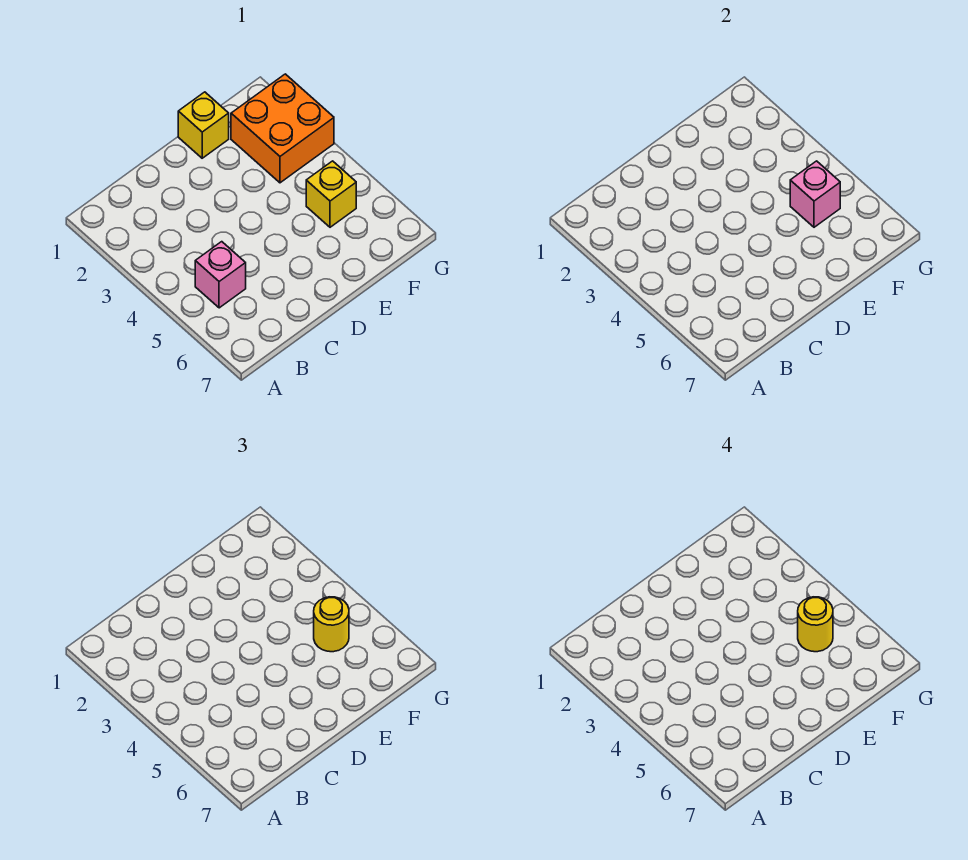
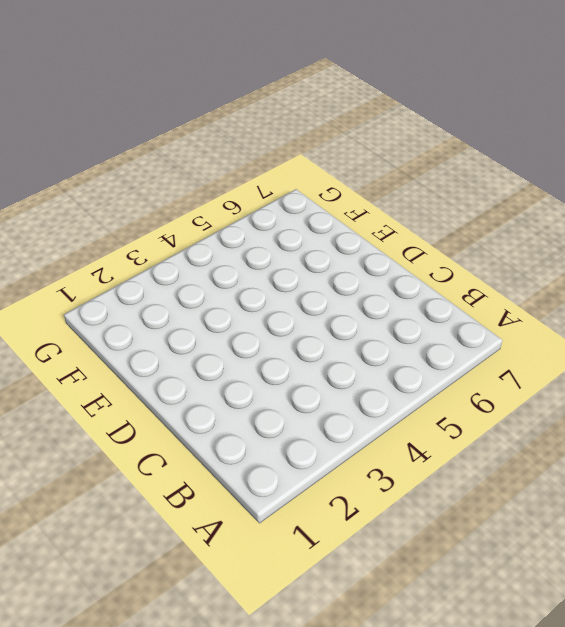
none -> pink brick B5 level 1
none -> yellow brick E1 level 1

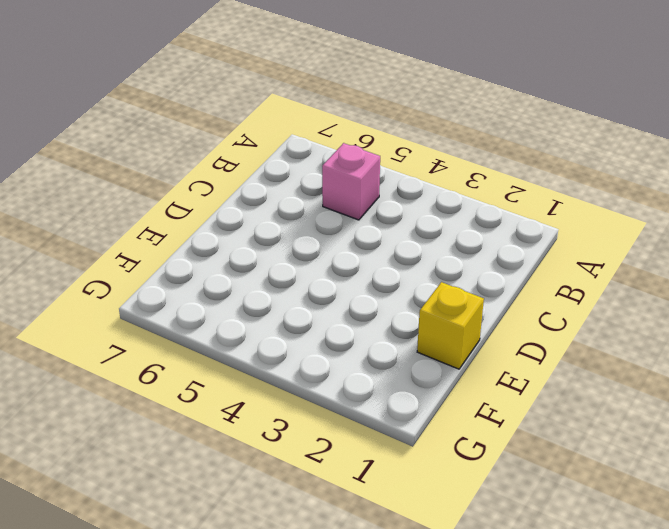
none -> orange brick F2:G3 level 1
none -> yellow brick F5 level 1

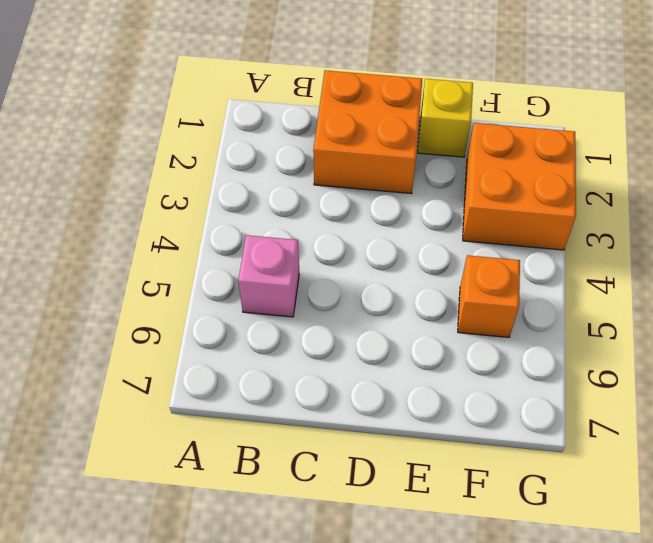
orange brick C1:D2 level 1 -> none
orange brick F5 level 1 -> yellow brick F5 level 1
none -> pink brick F5 level 2
none -> yellow round brick F5 level 3

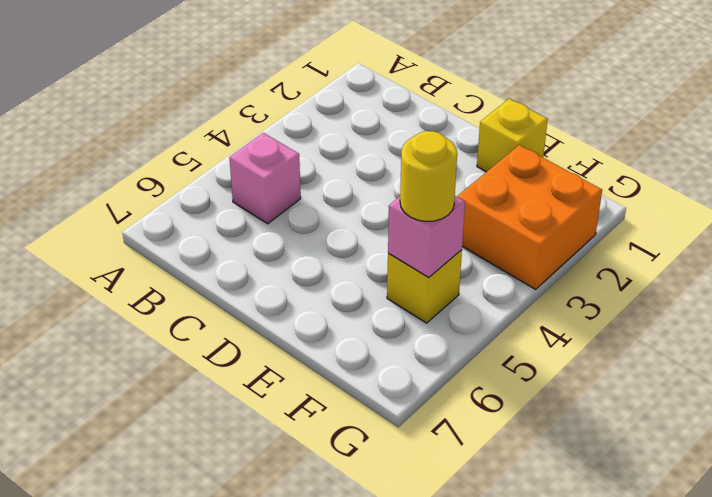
none -> yellow round brick F5 level 4

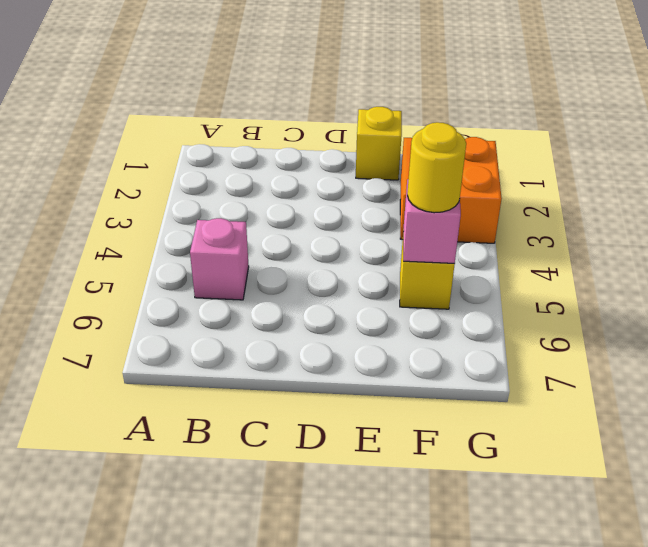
none -> yellow round brick F5 level 4

